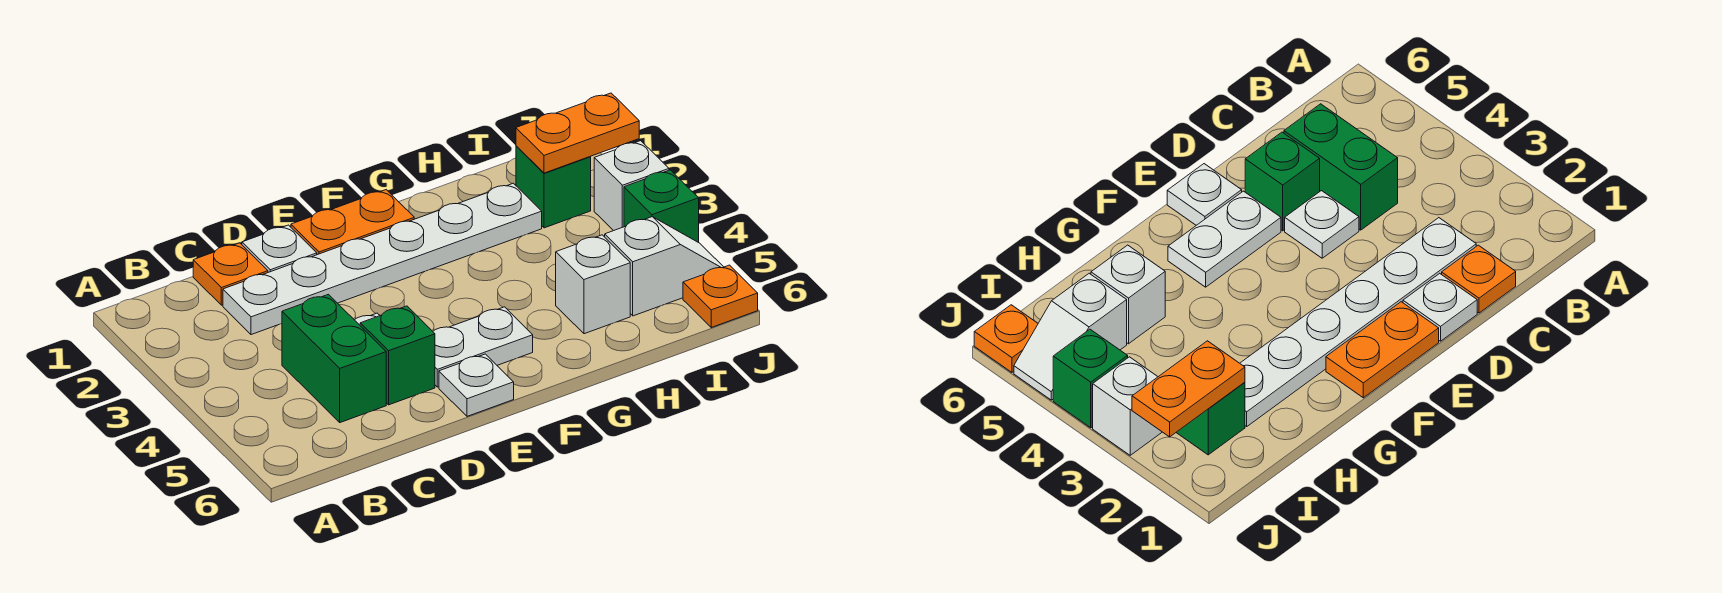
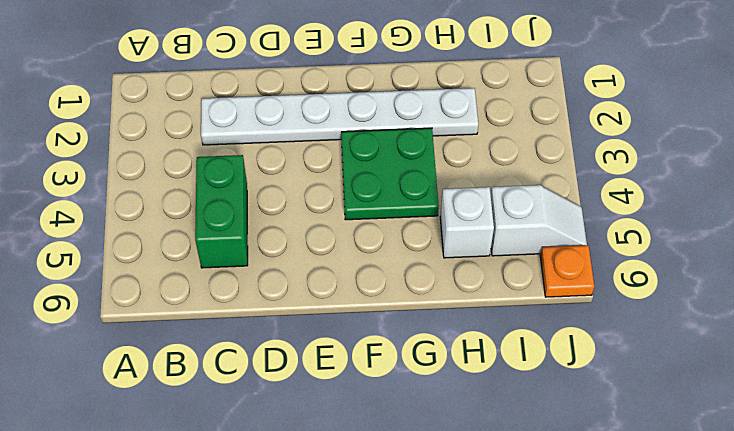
green plate F3:G4 level 1 -> none
none -> orange plate C1 level 1
none -> white plate D1 level 1
none -> white plate D4 level 1

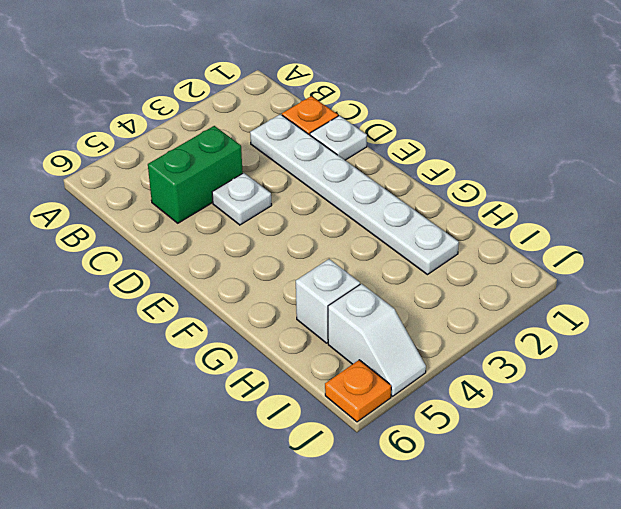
none -> green brick D5 level 1
none -> orange plate E1:F1 level 1
none -> white plate E5:F5 level 1

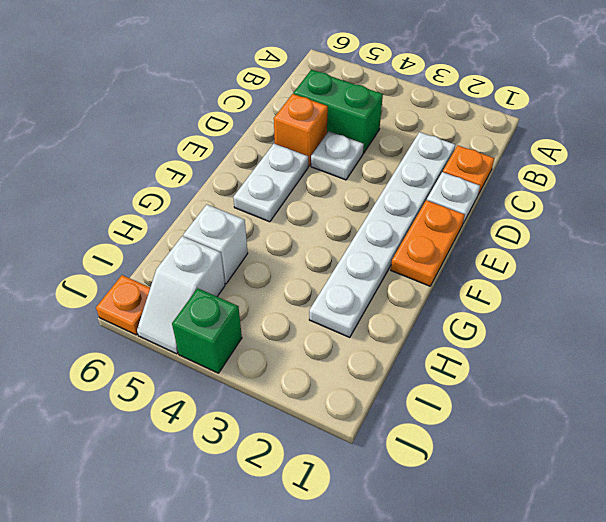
orange brick D5 level 1 -> green brick D5 level 1
none -> white plate E6 level 1
none -> green brick I2 level 1
none -> white brick J3 level 1

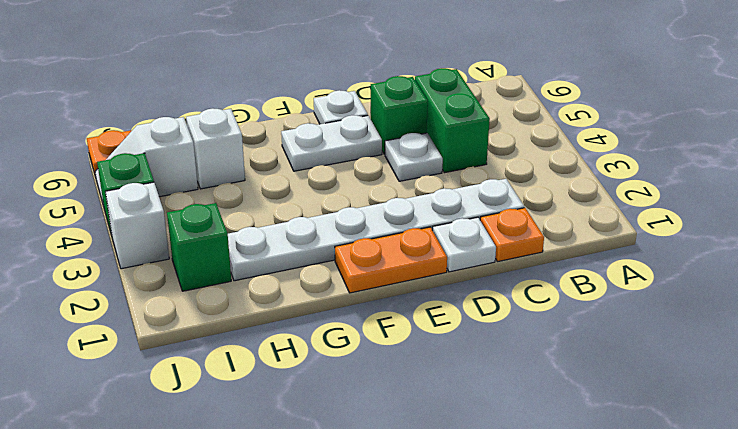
none -> orange plate I2:J2 level 2

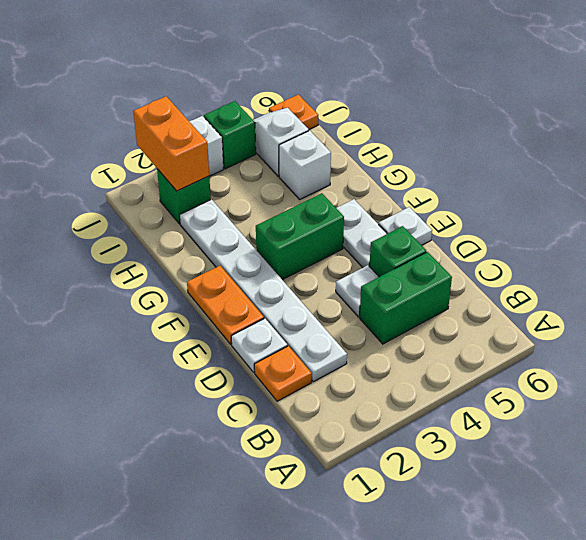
green brick F3:F4 level 1 -> none
orange brick I2:J2 level 2 -> orange plate I2:J2 level 2

